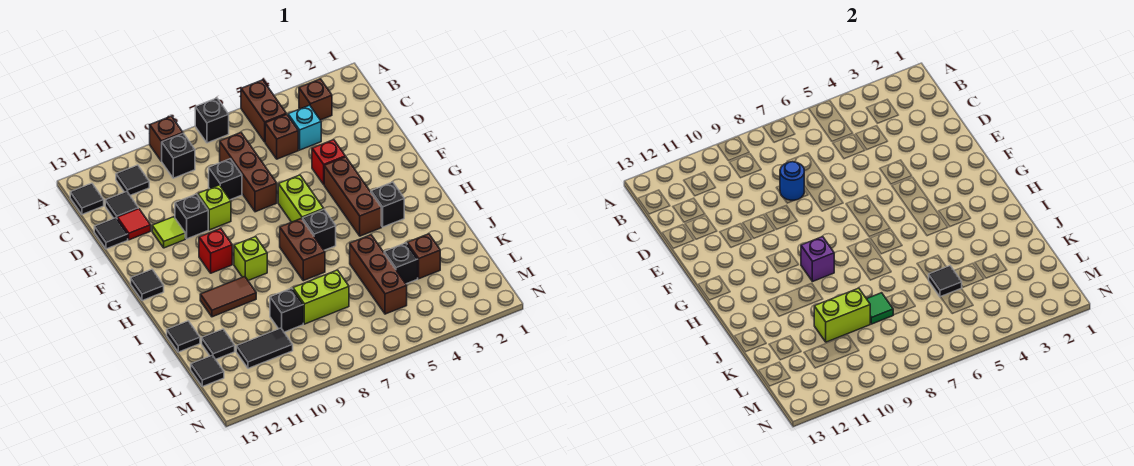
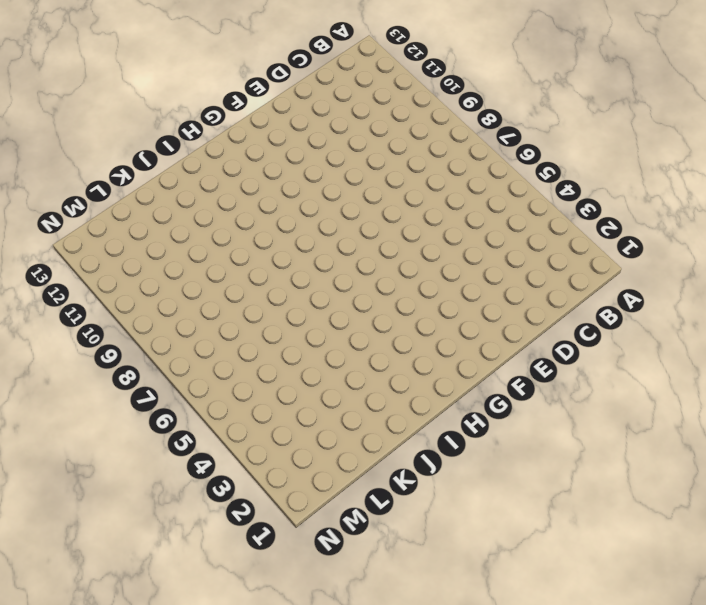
none -> brown brick A5:B5 level 1
none -> black brick A7 level 1
none -> brown brick A9 level 1
none -> brown brick B3 level 1

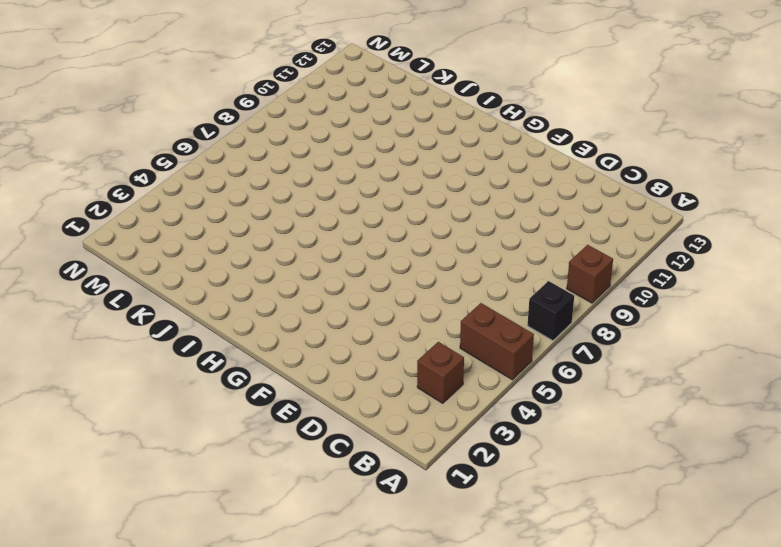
none -> black brick B9 level 1
none -> black tile B11 level 1
none -> black tile B13 level 1
none -> cyan brick C4 level 1

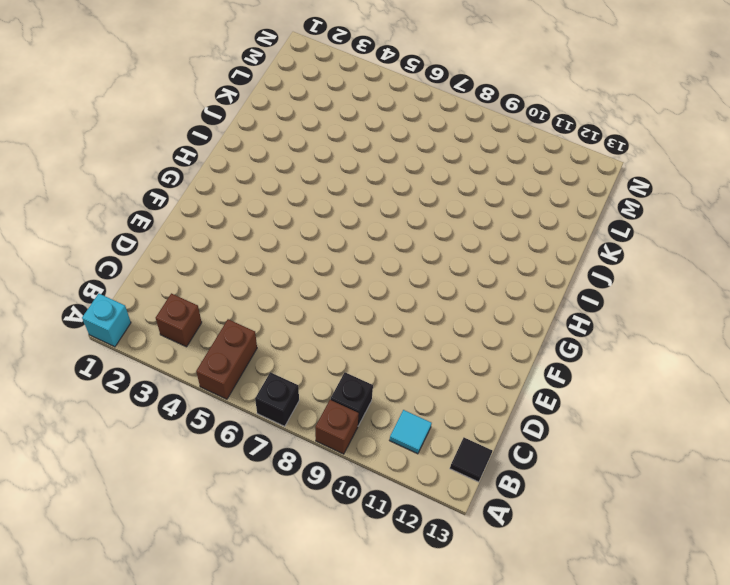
cyan brick A1 level 1 -> cyan brick C4 level 1
cyan tile B11 level 1 -> black tile B11 level 1
none -> brown brick C5 level 1
none -> brown brick C7:E7 level 1
none -> black tile C12 level 1
none -> black brick D8 level 1

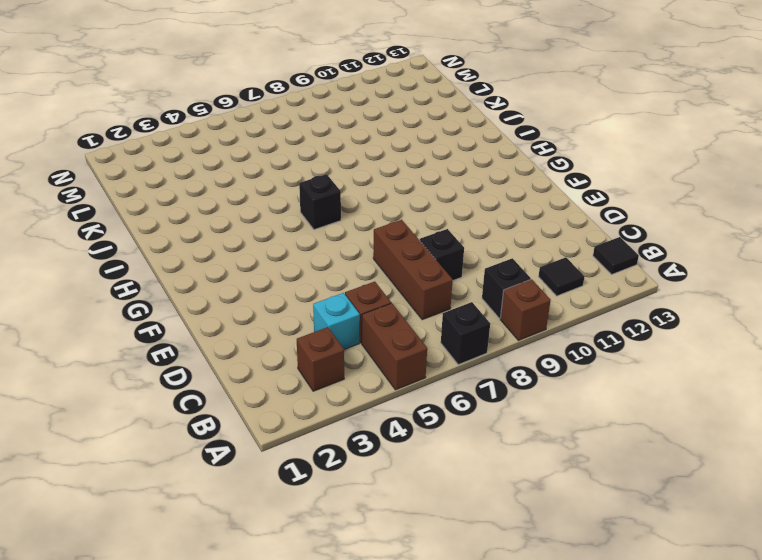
none -> black tile C12 level 1
none -> red tile D12 level 1
none -> black tile D13 level 1
none -> red brick E4 level 1

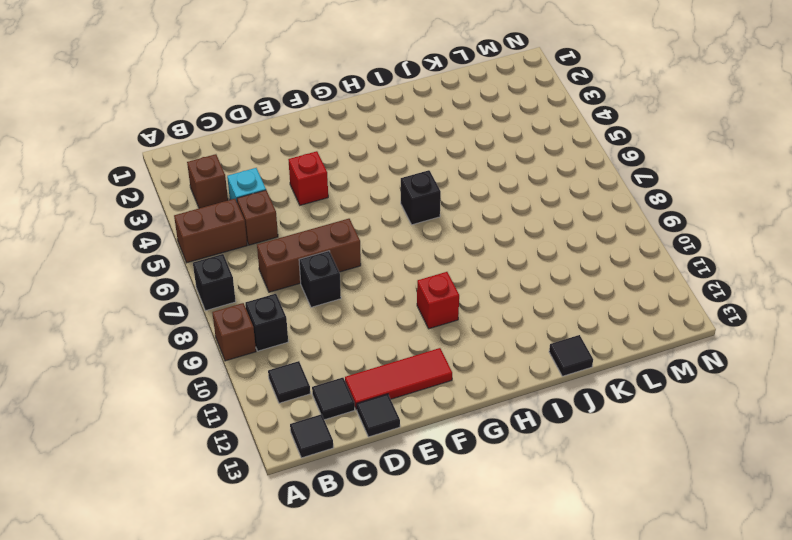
red tile D12:F12 level 1 -> red tile D12 level 1
none -> lime brick E9 level 1
none -> black brick E10 level 1
none -> lime tile E11 level 1
none -> brown brick F4:H4 level 1

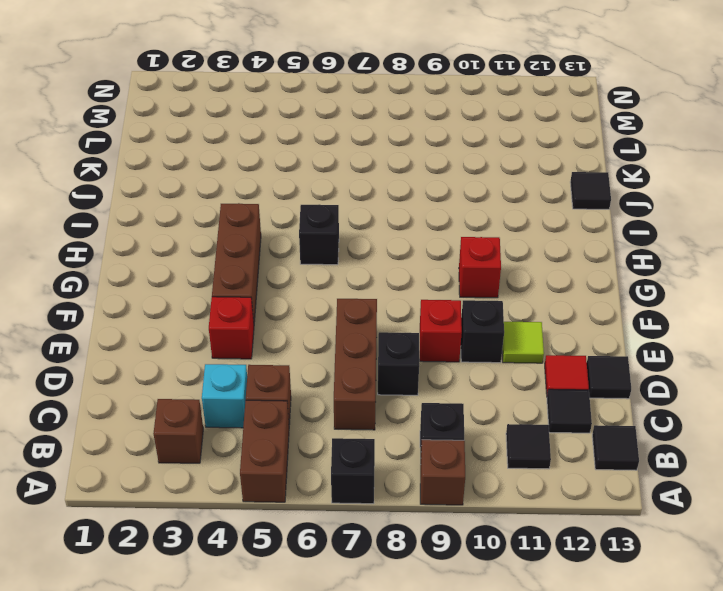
red brick E9 level 1 -> lime brick E9 level 1
none -> lime brick F6:G6 level 1
none -> black tile G13 level 1
none -> black brick H3 level 1
none -> brown brick H7:I7 level 1

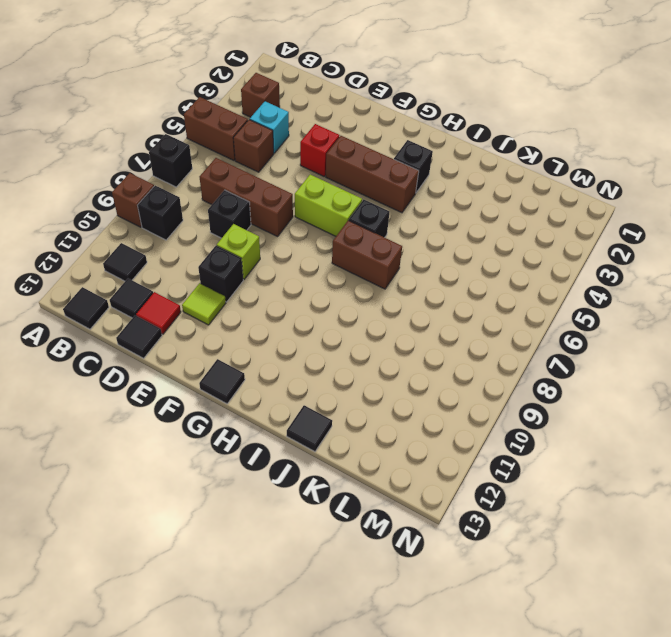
none -> red brick G10 level 1
none -> lime brick H9 level 1
none -> brown tile I10:I11 level 1
none -> brown brick J5:L5 level 1

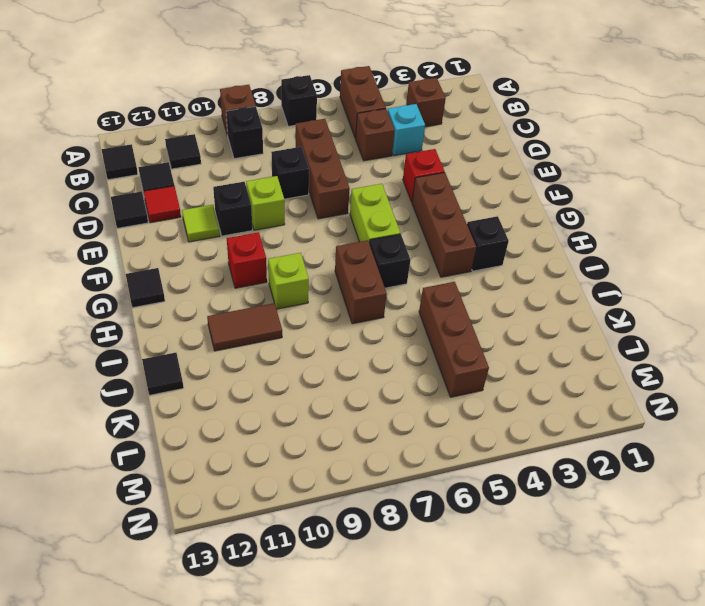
none -> brown brick K3 level 1
none -> black brick K4 level 1
none -> lime brick K7:K8 level 1
none -> black brick K9 level 1

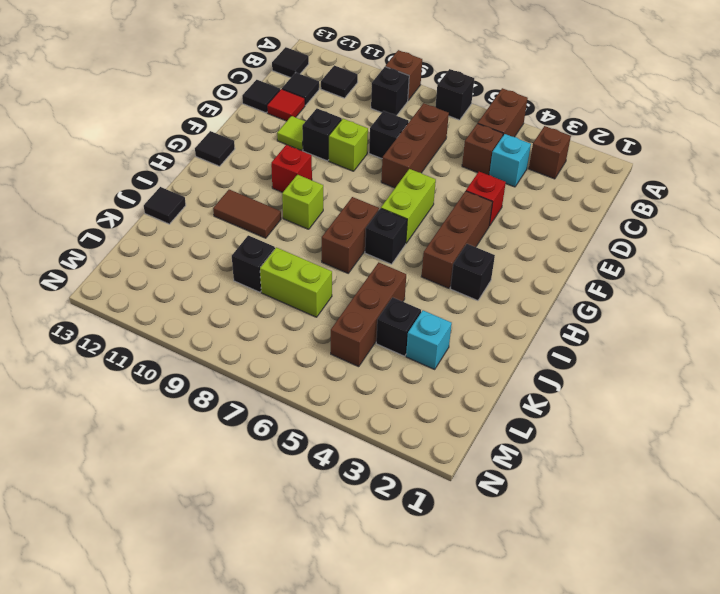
cyan brick K3 level 1 -> brown brick K3 level 1
none -> black tile K12 level 1
none -> black tile L10:L11 level 1
none -> black tile L13 level 1
none -> blue round brick D8 level 2

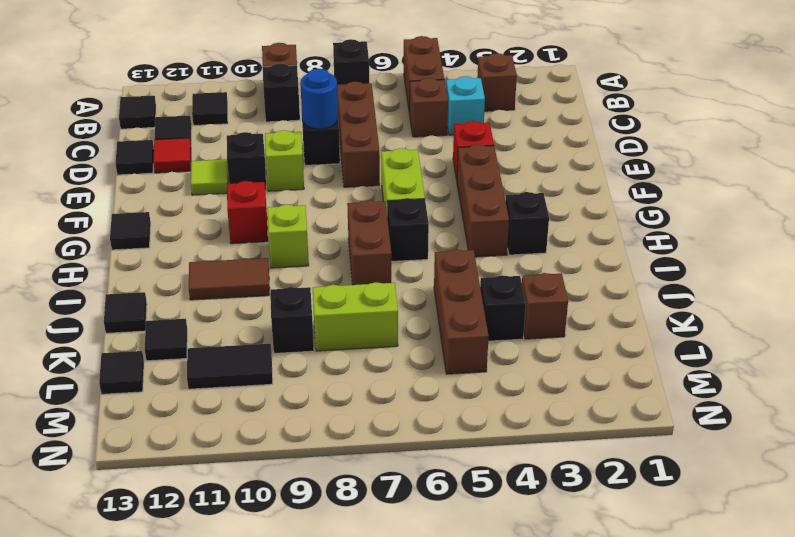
none -> purple brick H9 level 2
none -> black tile K5 level 2
none -> green tile K8 level 2
none -> lime brick K9:K10 level 2

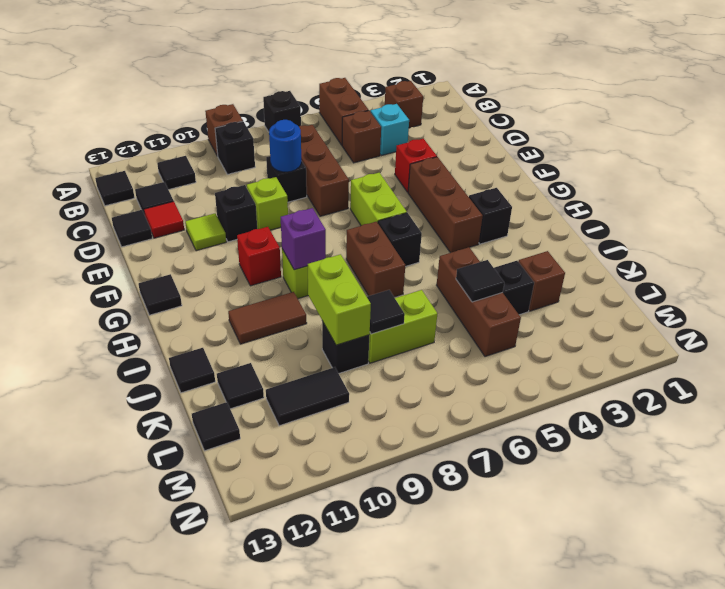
lime brick J9:K9 level 2 -> lime brick K9:K10 level 2
black tile K8 level 2 -> green tile K8 level 2

